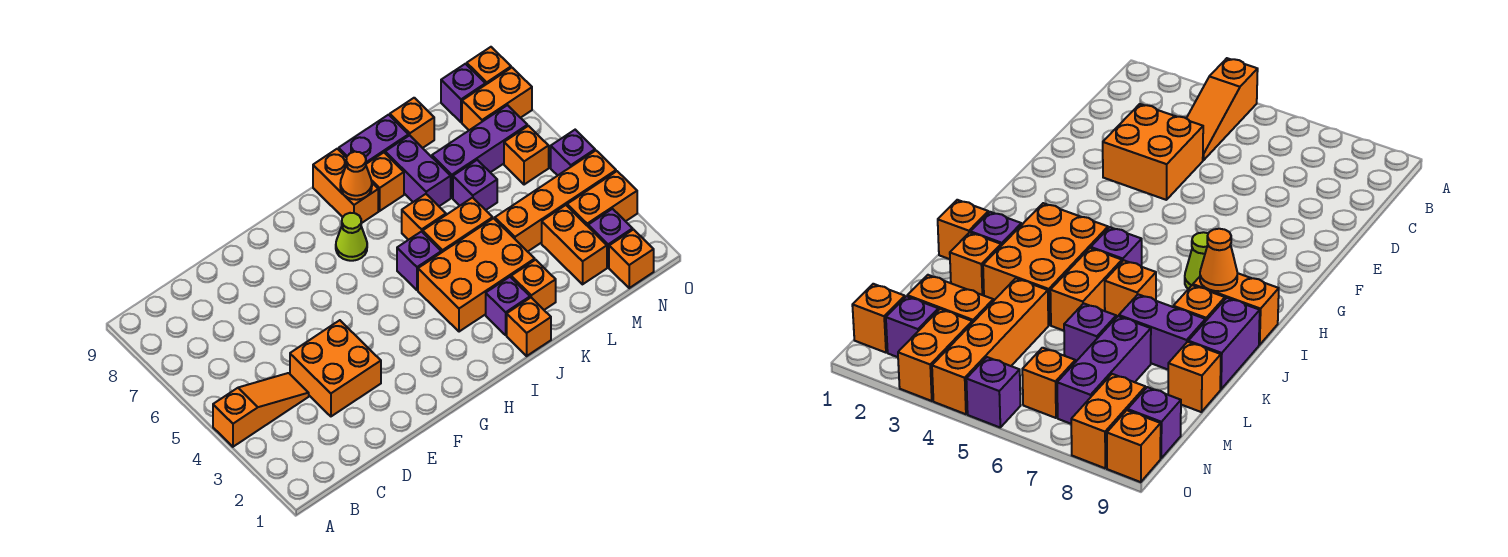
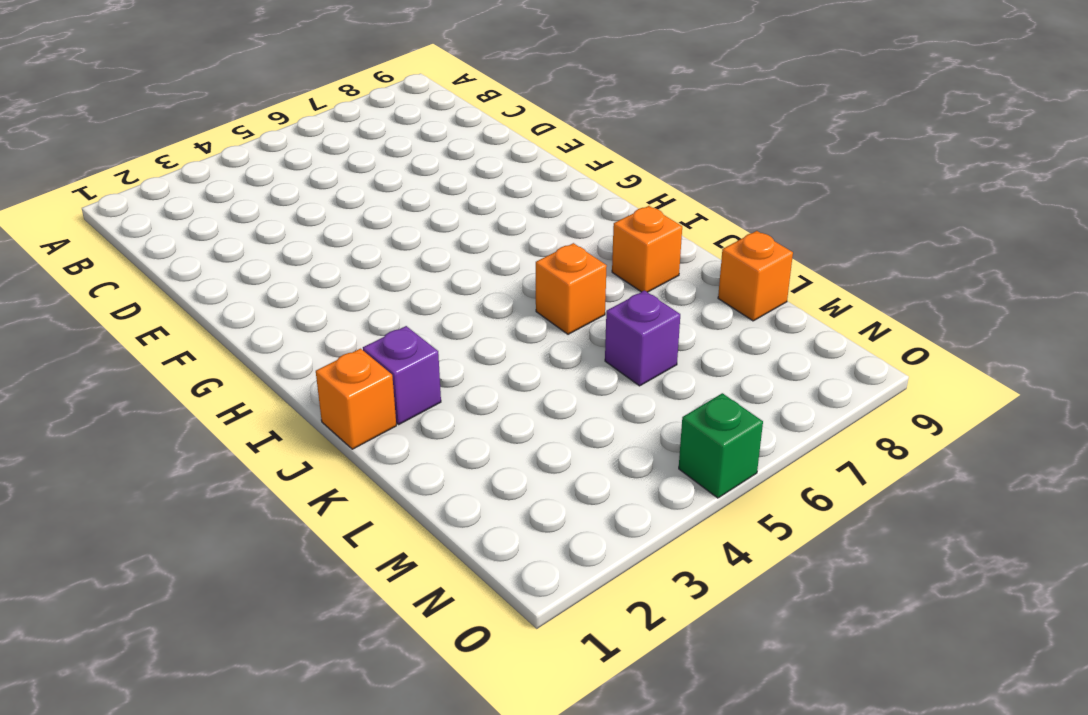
green brick O5 level 1 -> purple brick O5 level 1
none -> orange slope A4:C4 level 1 top A
none -> orange brick D3:E4 level 1
none -> lime cone H7 level 1

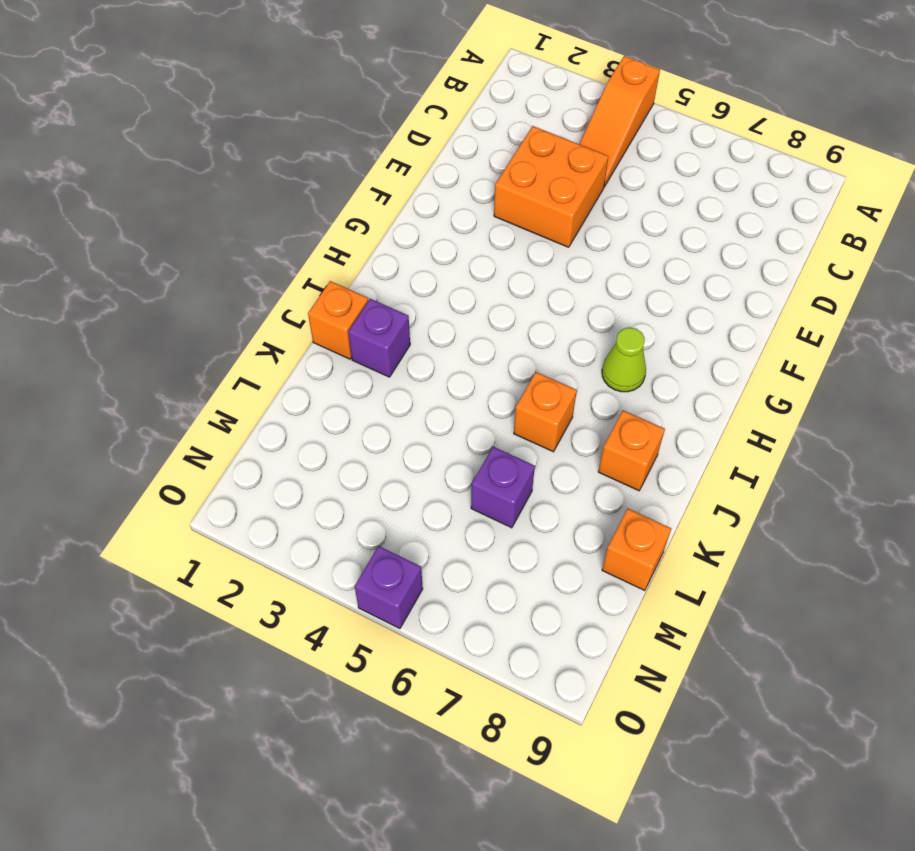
none -> orange brick I3:K4 level 1
none -> purple brick I5 level 1
none -> orange brick I8:I9 level 1

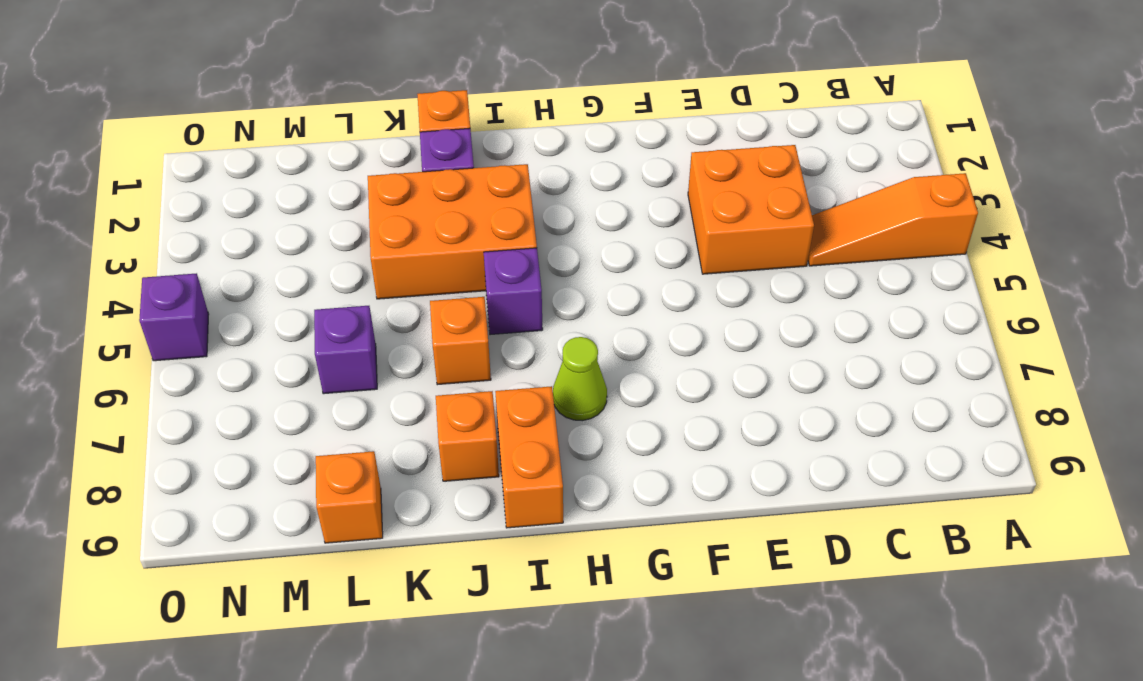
none -> orange brick J5:K5 level 1
none -> purple brick J9:K9 level 1
none -> orange brick K2 level 1

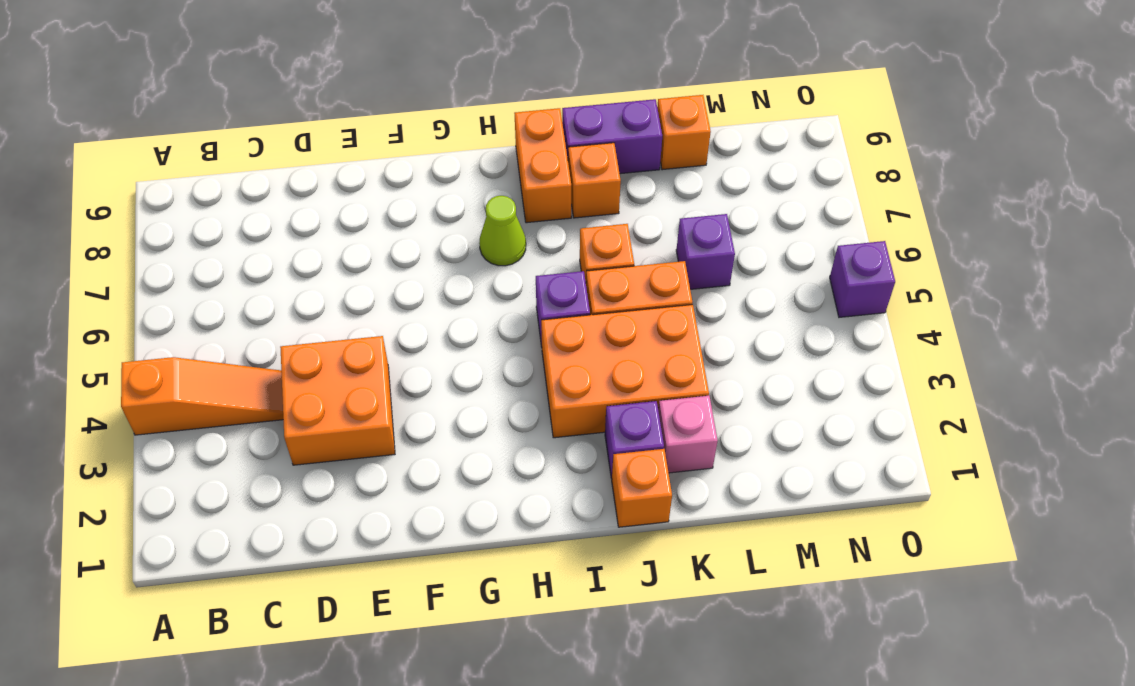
pink brick K2 level 1 -> orange brick K2 level 1
none -> purple brick K7:K8 level 1
none -> orange brick L4:O4 level 1
none -> purple brick L7:N7 level 1

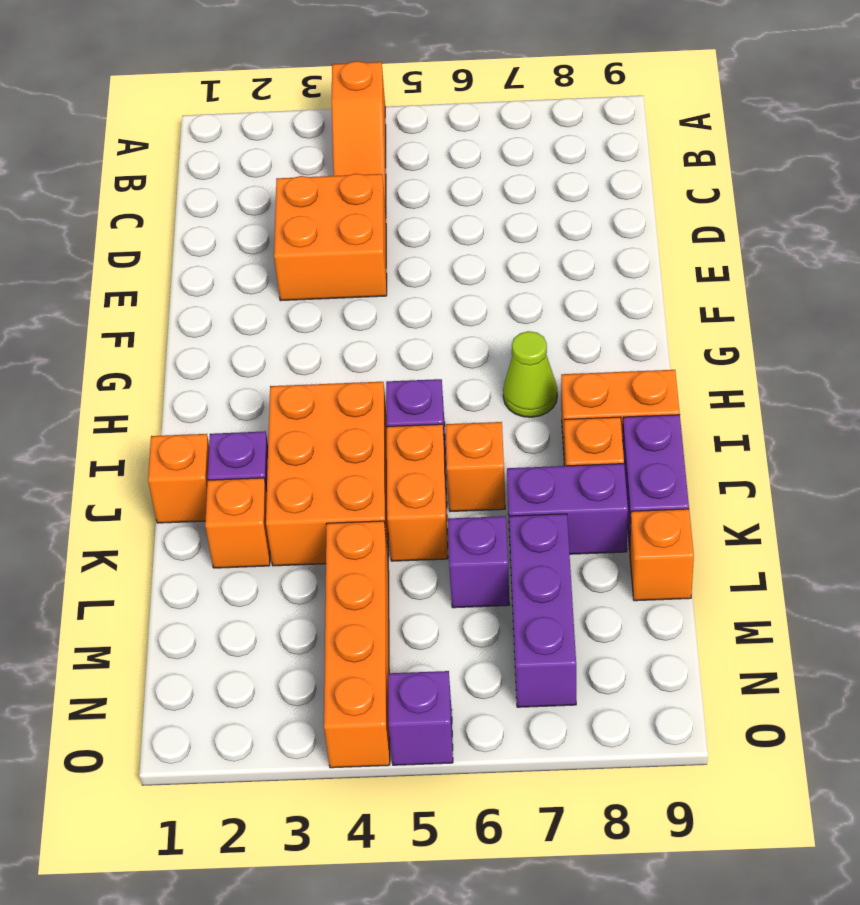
none -> orange brick M2:M3 level 1
none -> orange brick N1 level 1
none -> purple brick N2 level 1

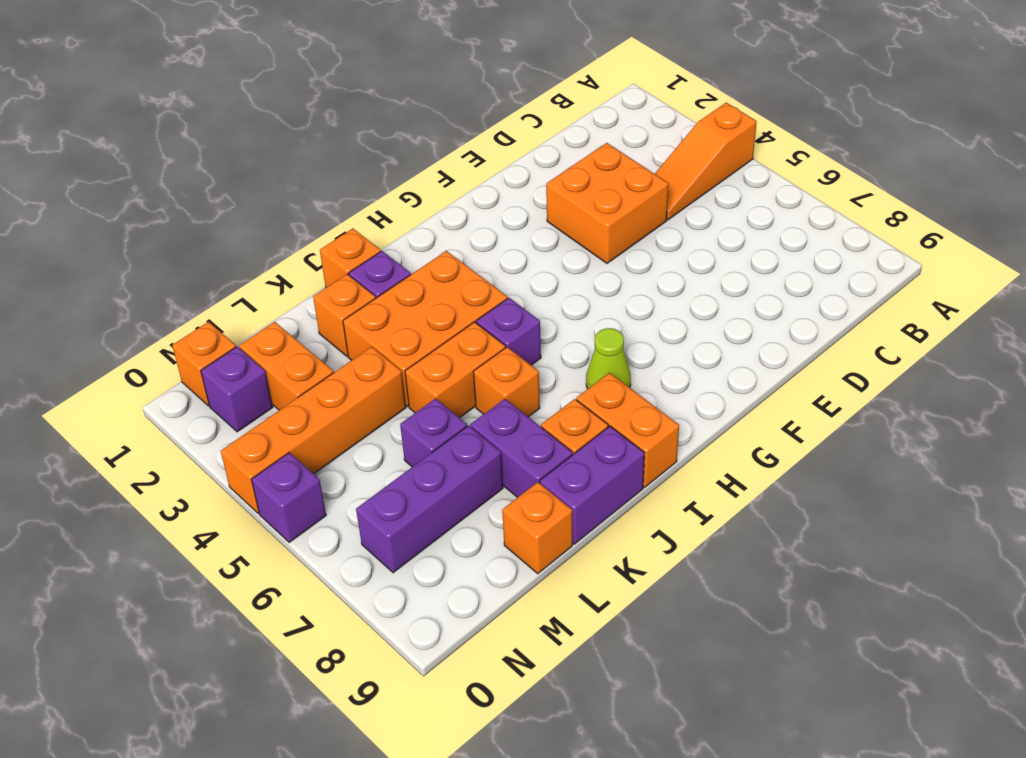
none -> orange brick N3:O3 level 1
none -> orange brick N6 level 1
none -> orange brick N8:O8 level 1

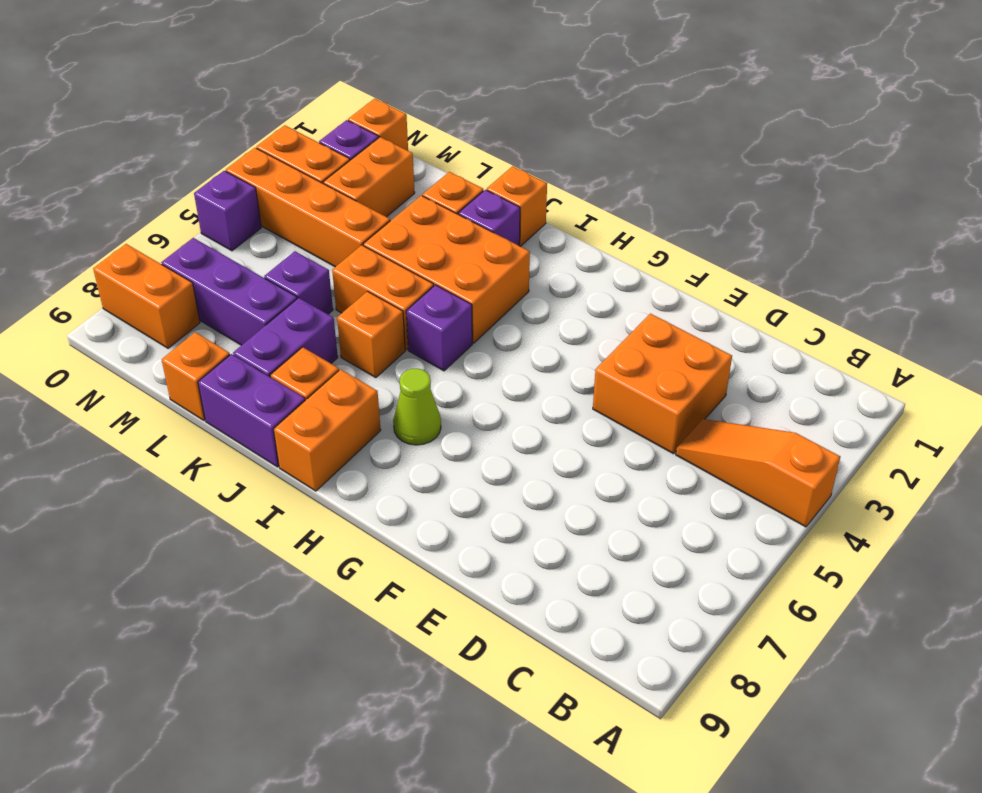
none -> orange brick N6 level 1
none -> purple brick N9 level 1
none -> orange brick O9 level 1

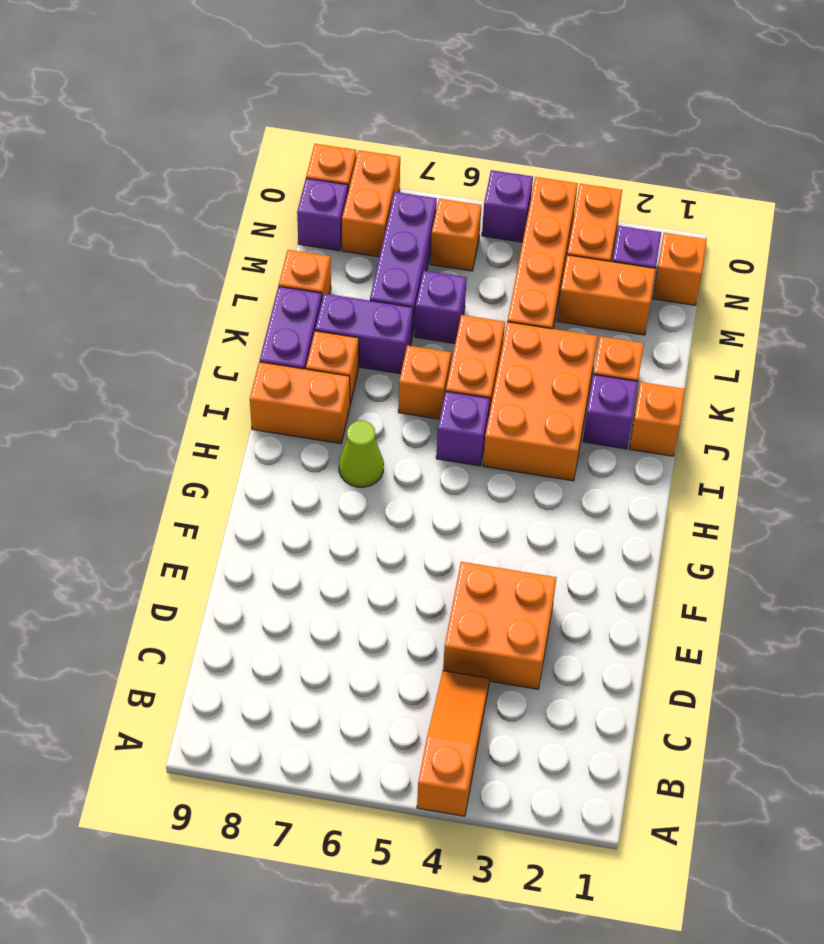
none -> orange cone I8 level 2

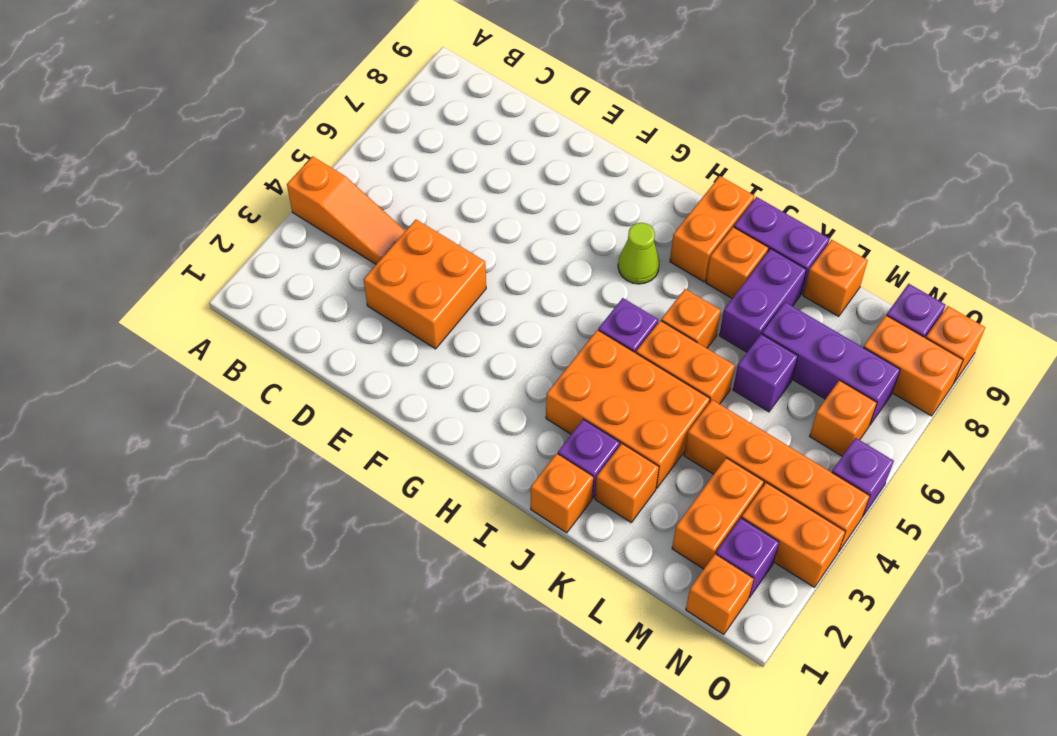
none -> orange cone I8 level 2

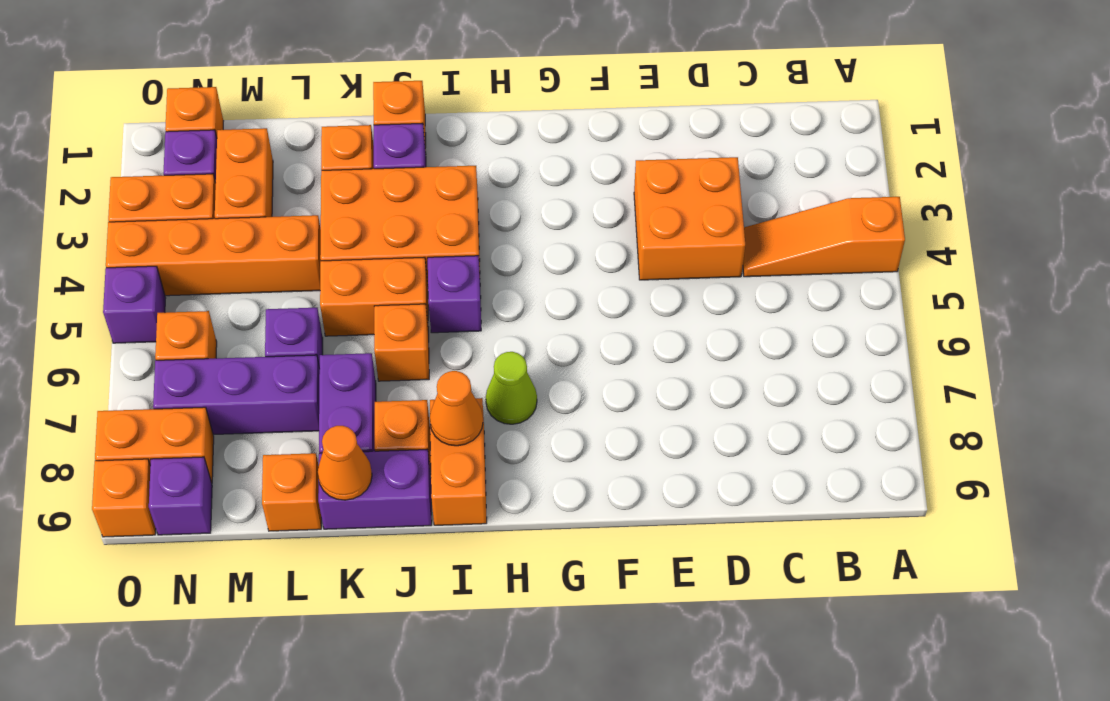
orange cone K9 level 2 -> none

